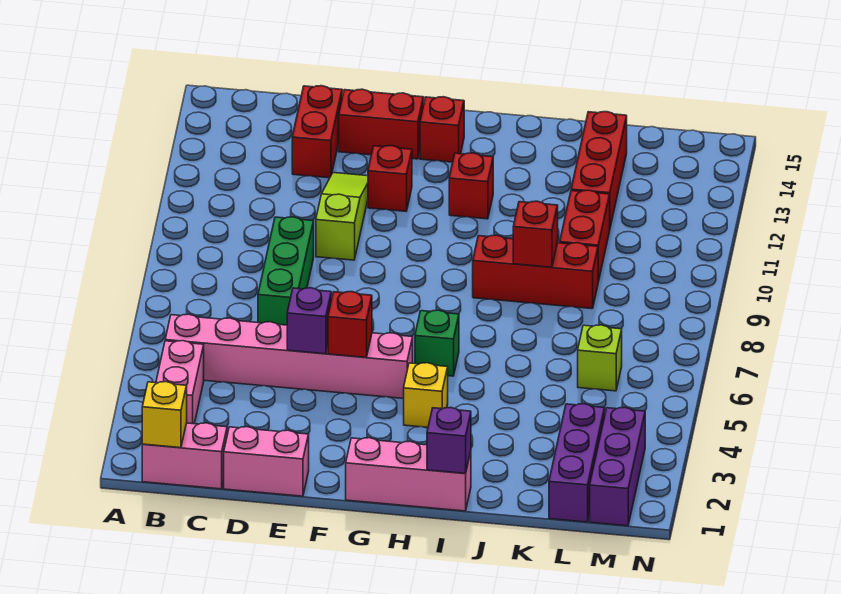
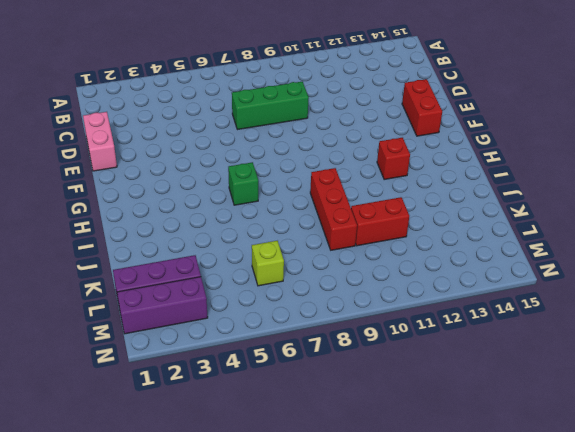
none -> pink brick B1:C1 level 1
none -> pink brick B3:B4 level 1
none -> pink brick B5:G5 level 1

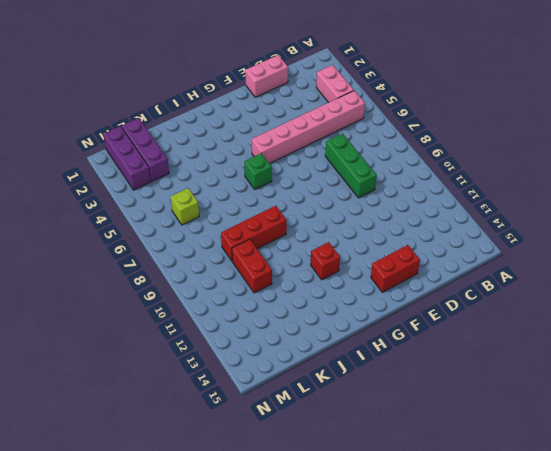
none -> pink brick B1:C1 level 1
none -> red brick D13:D14 level 1
none -> lime slope E10:E12 level 1 top 10

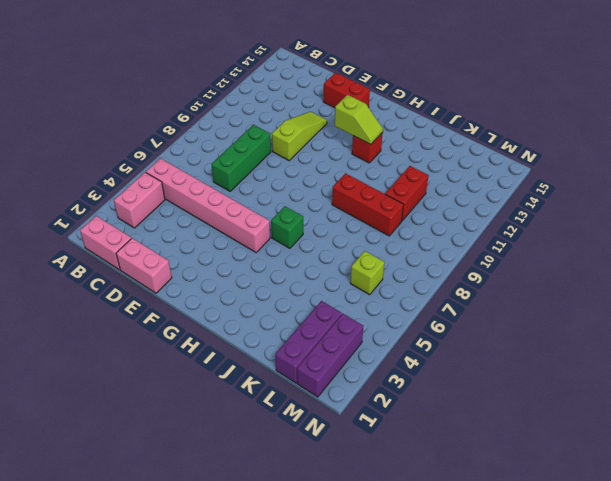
lime slope G12:H12 level 2 top G -> none
none -> red brick D13:D14 level 1
none -> red brick F12 level 1
none -> pink brick G1:I1 level 1

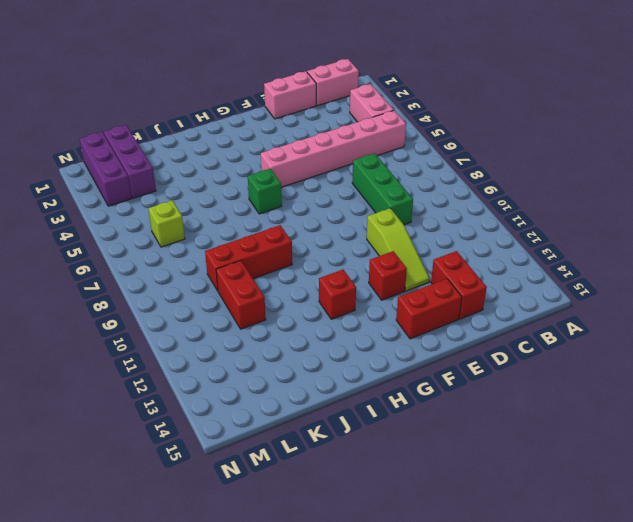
none -> pink brick G1:I1 level 1
none -> red brick G14 level 1
none -> yellow brick H4 level 1

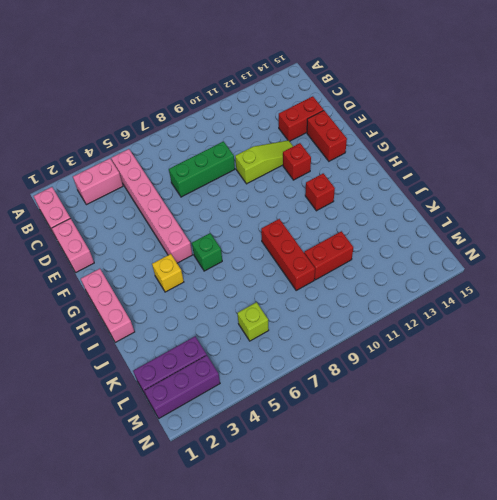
none -> red brick G14 level 1
none -> red brick K12:K14 level 1
none -> yellow brick B1 level 2

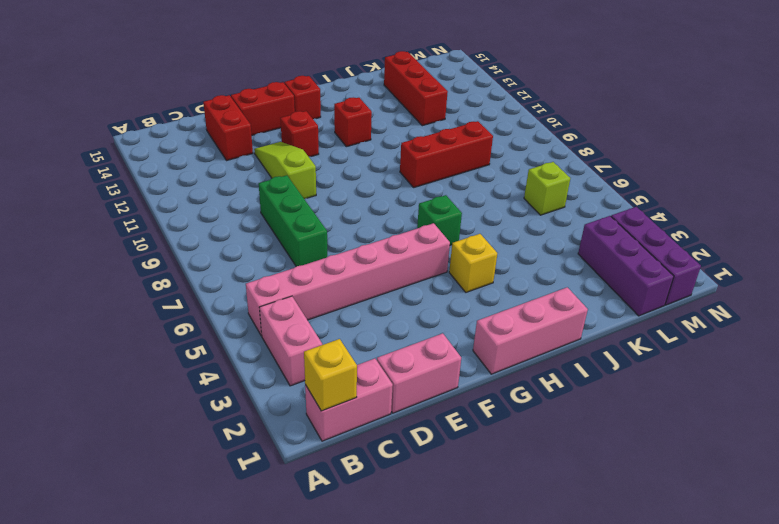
none -> red brick K10:K11 level 1
none -> purple brick E5 level 2
none -> red brick F5 level 2

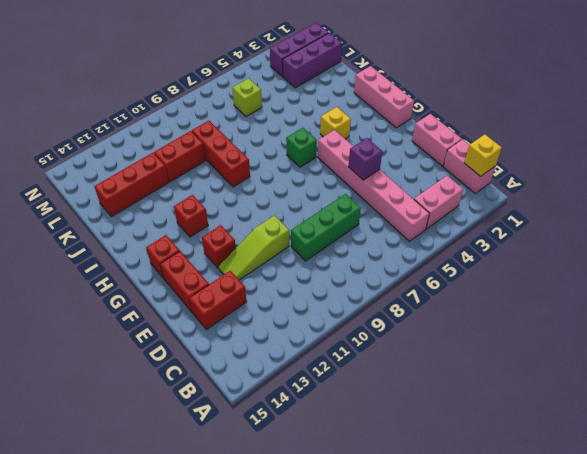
none -> red brick F5 level 2
none -> purple brick I1 level 2
none -> red brick J9 level 2

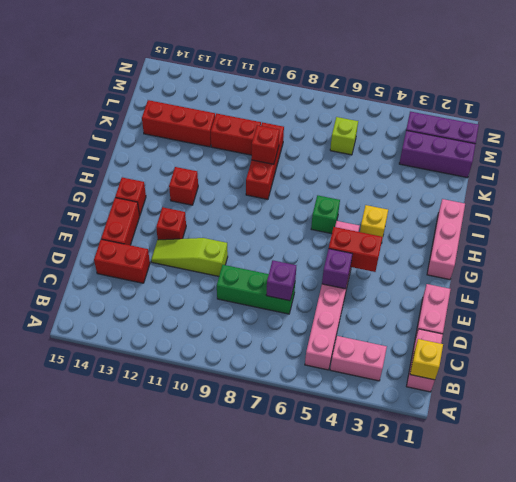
purple brick D7 level 2 -> purple brick I1 level 2
red brick F4:F5 level 2 -> red brick F5 level 2

